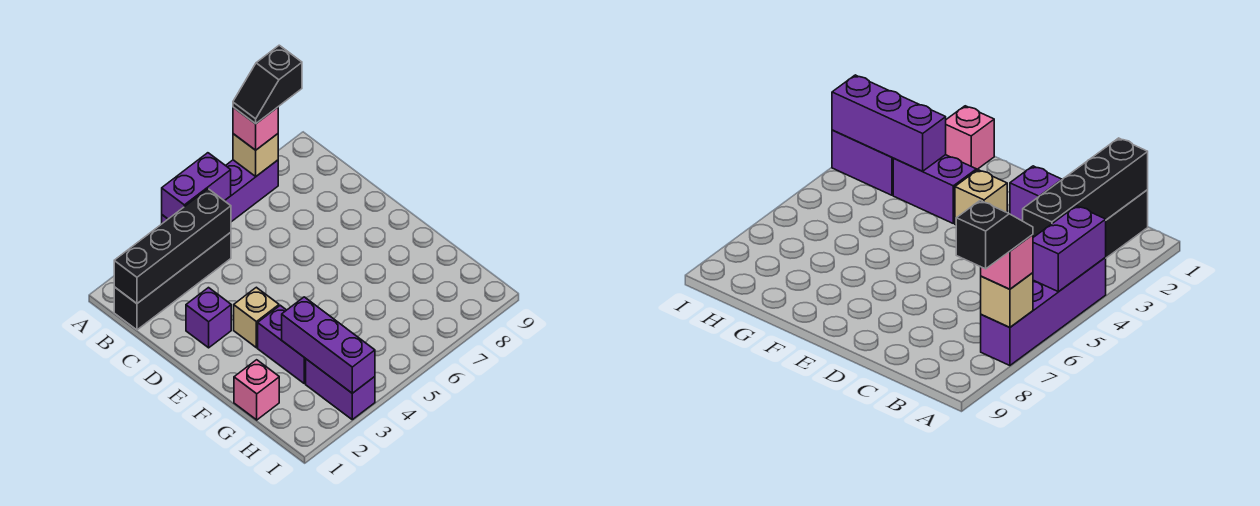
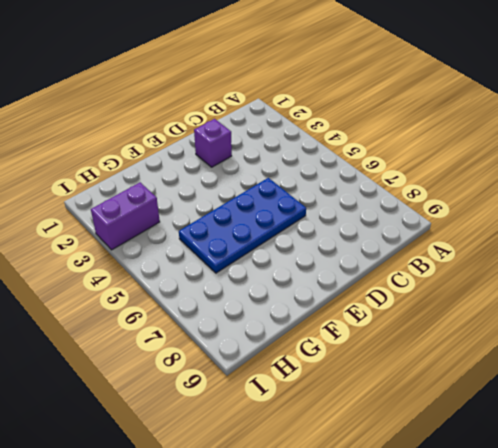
blue plate D5:G6 level 1 -> none
none -> purple brick A4:A7 level 1
none -> black brick B1:B4 level 1
none -> tan brick E3 level 1

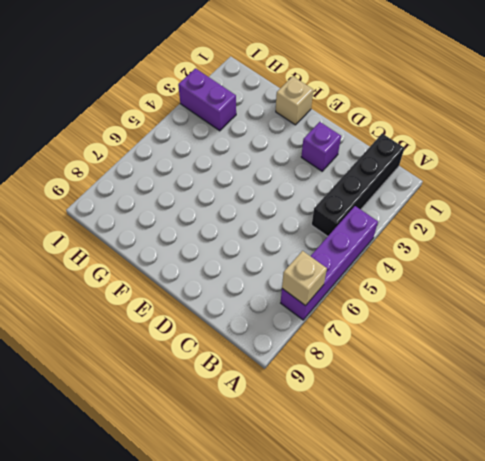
tan brick F1 level 1 -> tan brick E3 level 1
none -> purple brick F3:G3 level 1
none -> pink brick G1 level 1
none -> purple brick A4:A5 level 2

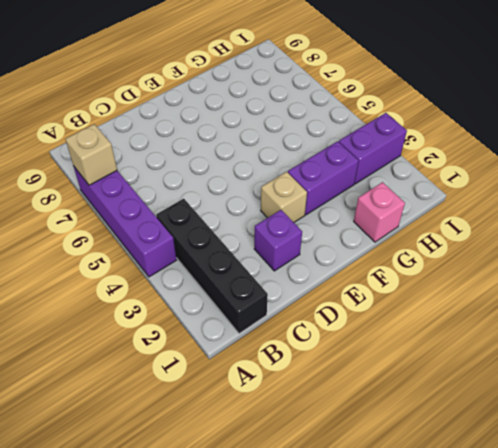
none -> purple brick A4:A5 level 2
none -> black brick B1:B4 level 2
none -> purple brick G3:I3 level 2

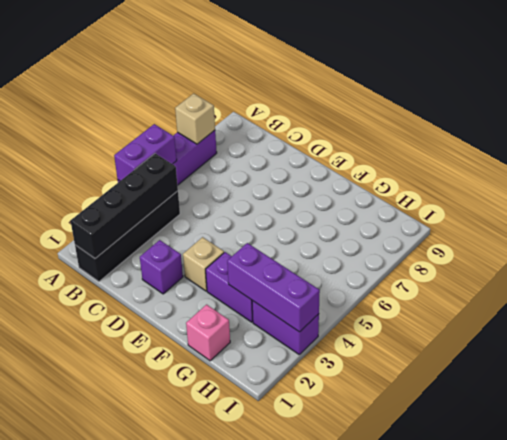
none -> pink brick A7 level 3
none -> black slope A7:A8 level 4 top 8

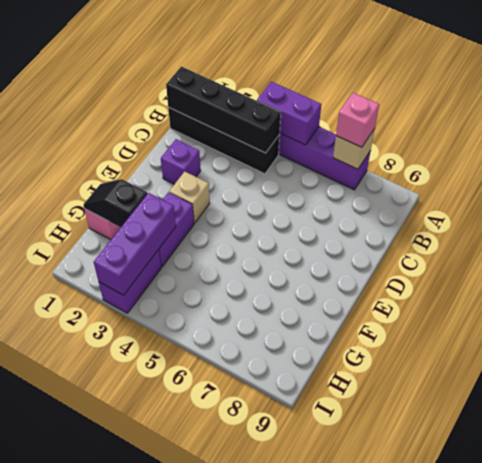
black slope G1:G2 level 2 top 2 -> black slope A7:A8 level 4 top 8

